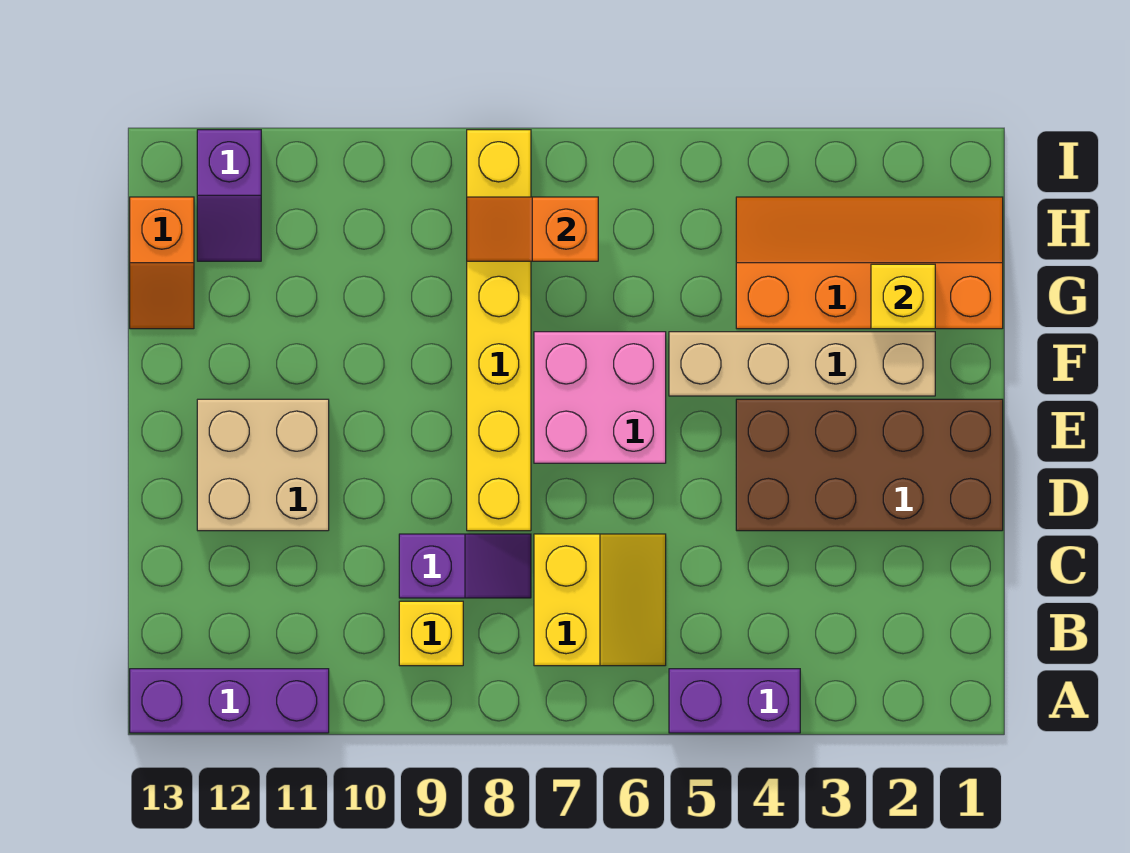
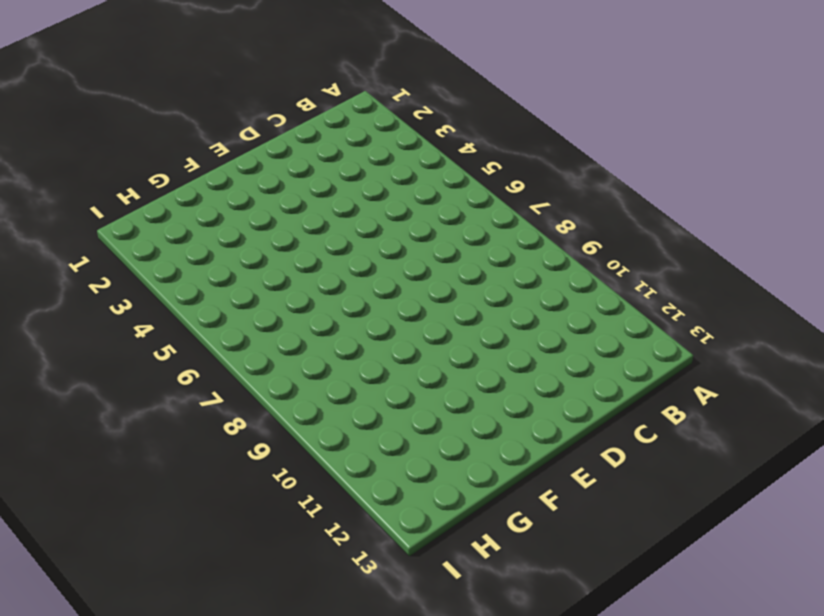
none -> purple brick A4:A5 level 1
none -> purple brick A11:A13 level 1
none -> yellow slope B6:C7 level 1 top 7

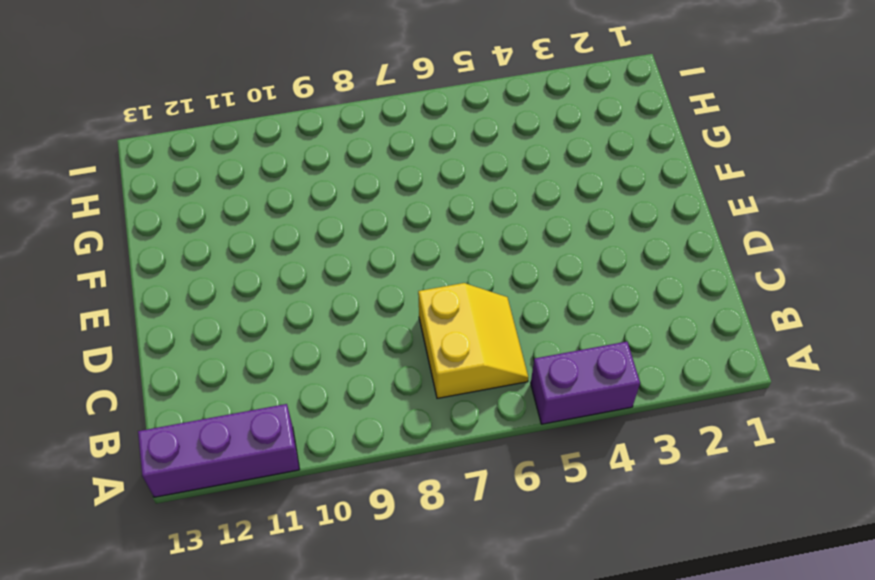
none -> yellow brick B9 level 1
none -> purple slope C8:C9 level 1 top 9
none -> brown brick D1:E4 level 1

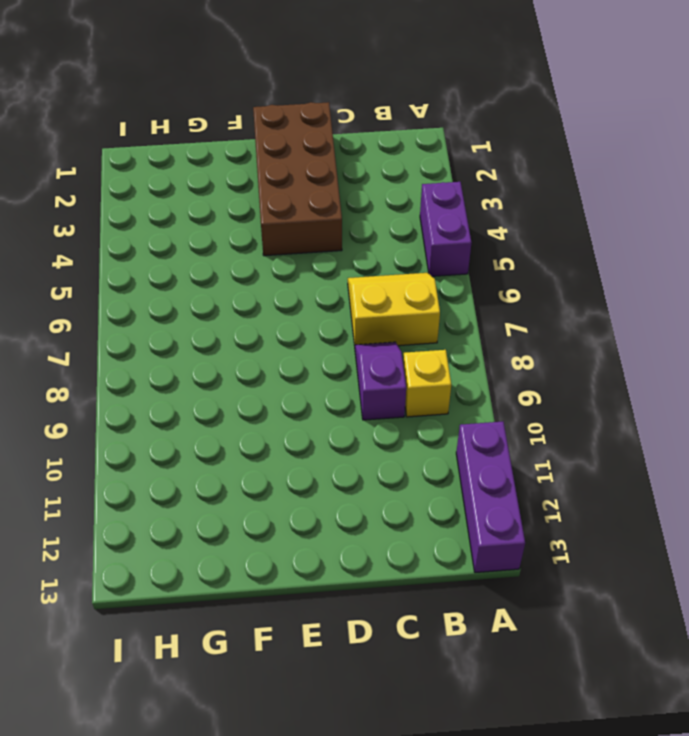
none -> yellow brick D8:I8 level 1
none -> tan brick D11:E12 level 1
none -> pink brick E6:F7 level 1

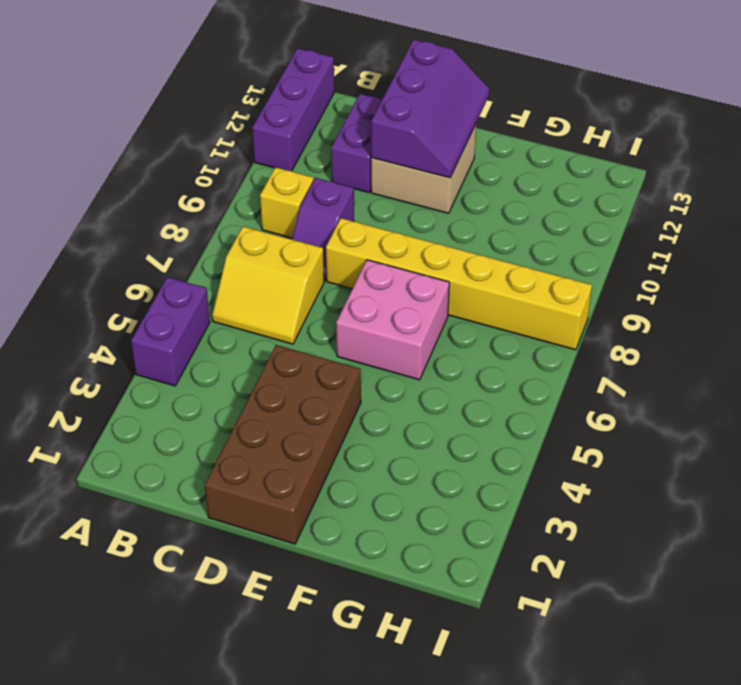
purple brick C11:C12 level 1 -> none
purple slope D11:E13 level 2 top D -> none
none -> tan brick F2:F5 level 1
none -> orange slope G1:H4 level 1 top G
none -> orange slope G13:H13 level 1 top H

